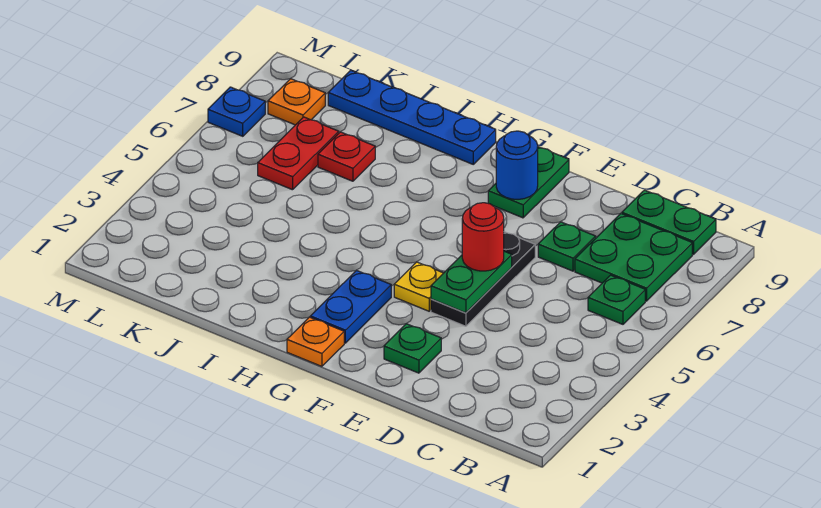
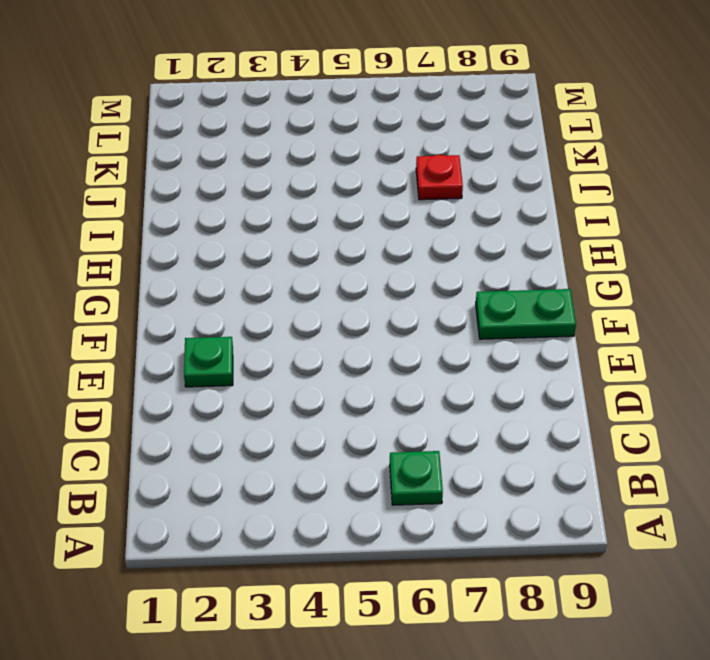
none -> green plate B7:C8 level 1
none -> green plate B9:C9 level 1
none -> green plate D7 level 1

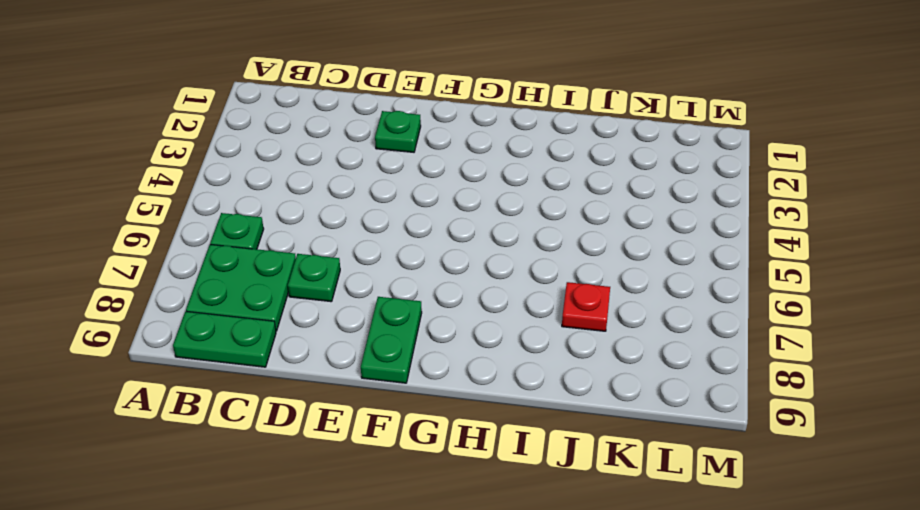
none -> black plate E4:E6 level 1
none -> yellow plate F4 level 1
none -> orange plate G1 level 1

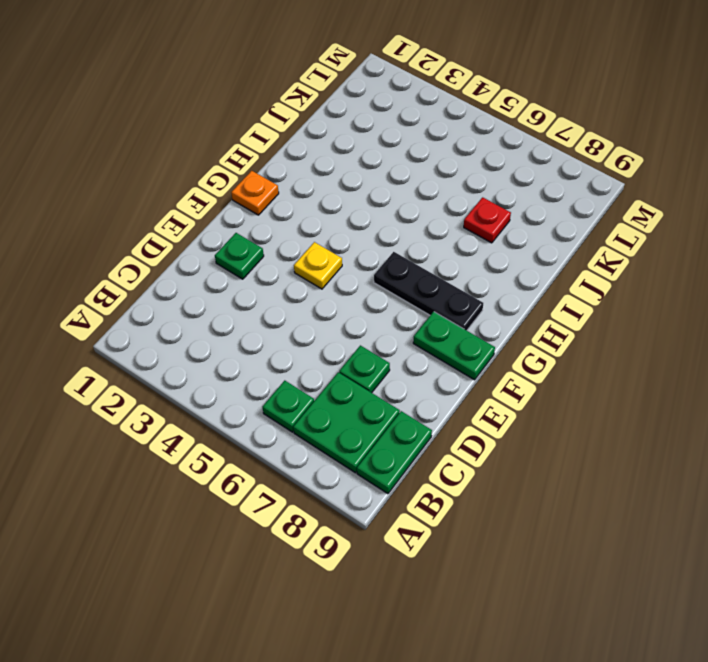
black plate G6:G8 level 1 -> black plate E4:E6 level 1
none -> blue plate G2:G3 level 1
none -> blue plate H9:K9 level 1
none -> red plate K6:K7 level 1

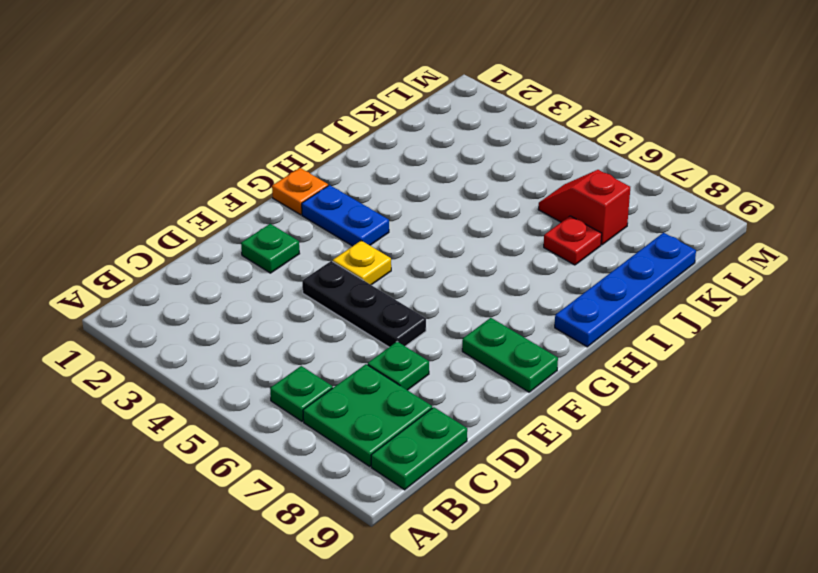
red slope K6:K7 level 1 top 7 -> red plate K6:K7 level 1
none -> orange plate L8 level 1
none -> blue plate M7 level 1
none -> green plate E4:E5 level 2

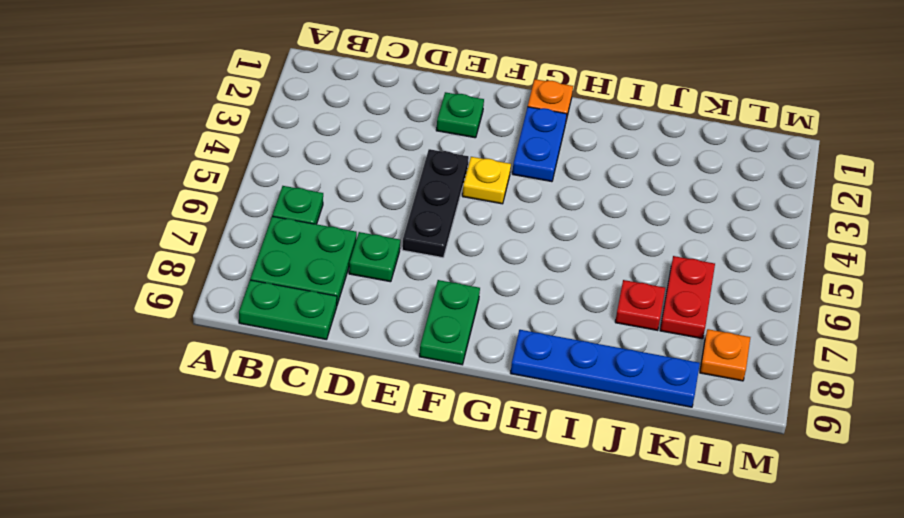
none -> blue plate M7 level 1
none -> green plate E4:E5 level 2
none -> blue round brick F8 level 2

